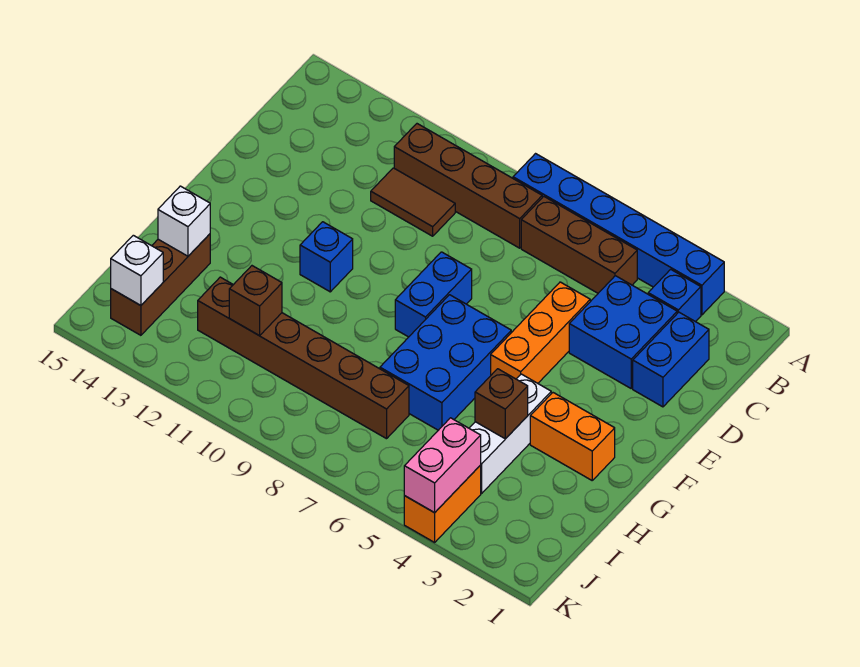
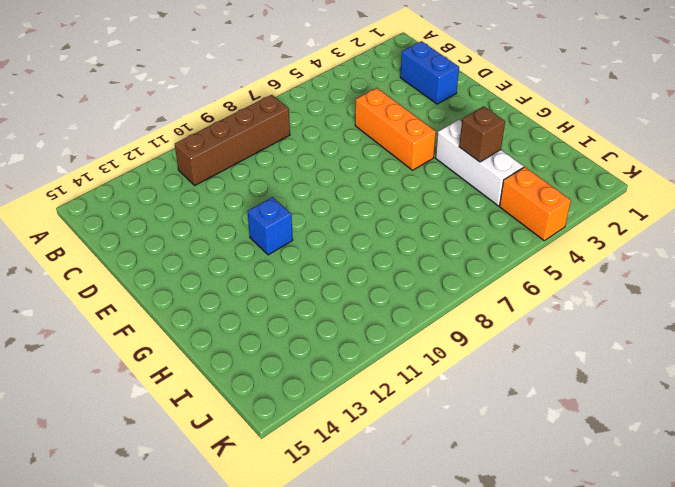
none -> blue brick A3:A8 level 1
none -> blue brick B3 level 1
none -> brown brick B5:B7 level 1

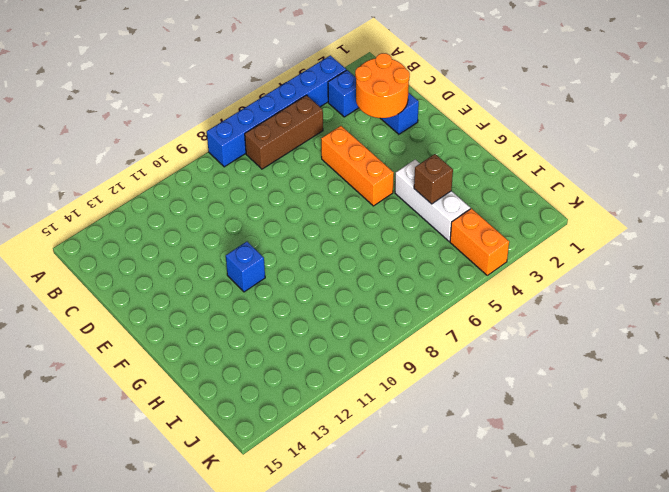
orange round brick C2:D3 level 2 -> none
none -> brown brick B8:B11 level 1
none -> blue brick C3:D4 level 1
none -> brown tile C10:C11 level 1

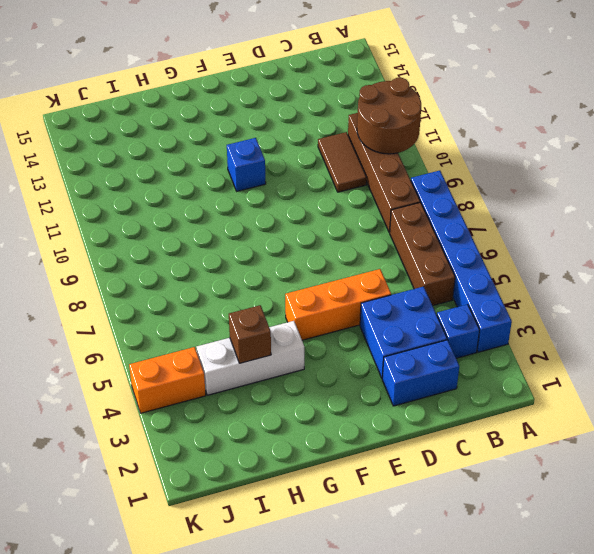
brown round brick A10:B11 level 2 -> none
none -> blue brick E8:F8 level 1
none -> blue brick F6:H7 level 1
none -> orange brick G2:G3 level 1

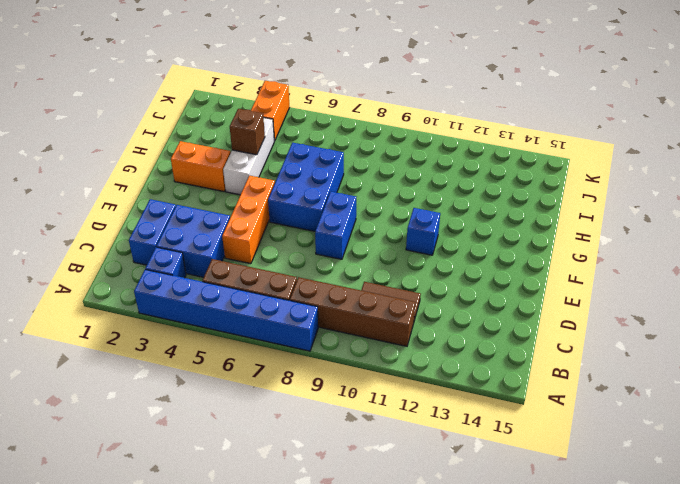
none -> brown brick H14:J14 level 1
none -> brown brick I7:I12 level 1
none -> white brick H14 level 2

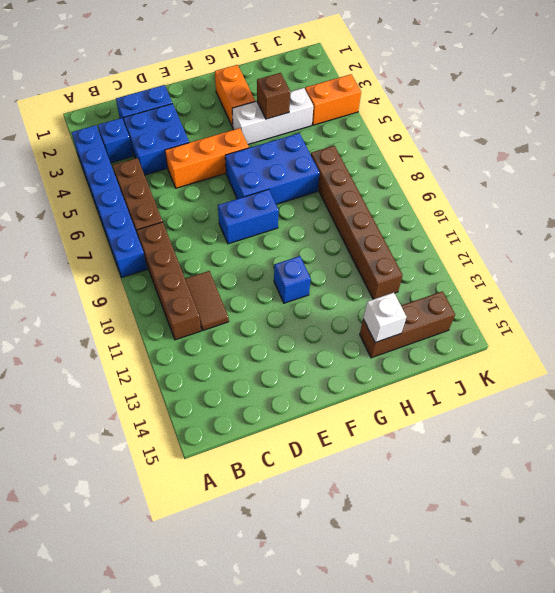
none -> brown brick I11 level 2
none -> pink brick J4:K4 level 2
none -> white brick J14 level 2

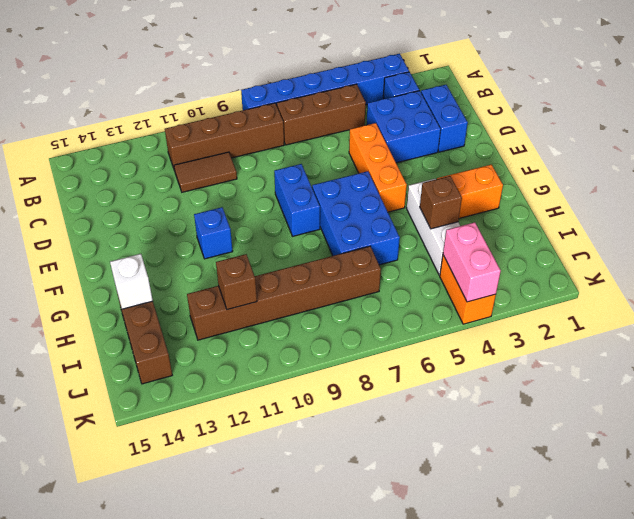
none -> white brick J14 level 2

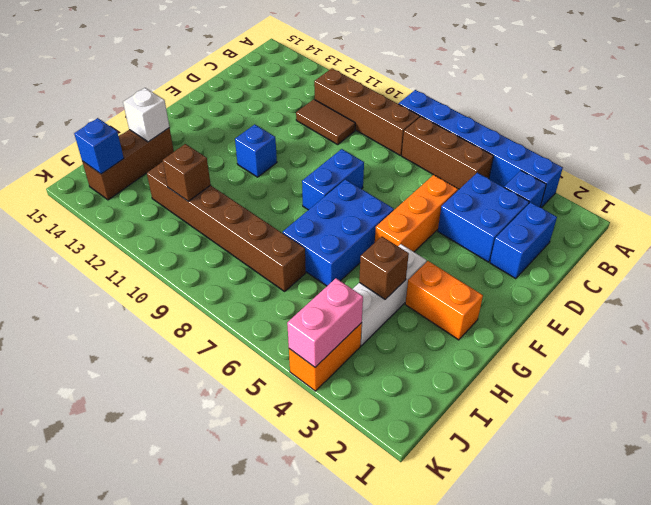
blue brick J14 level 2 -> white brick J14 level 2

